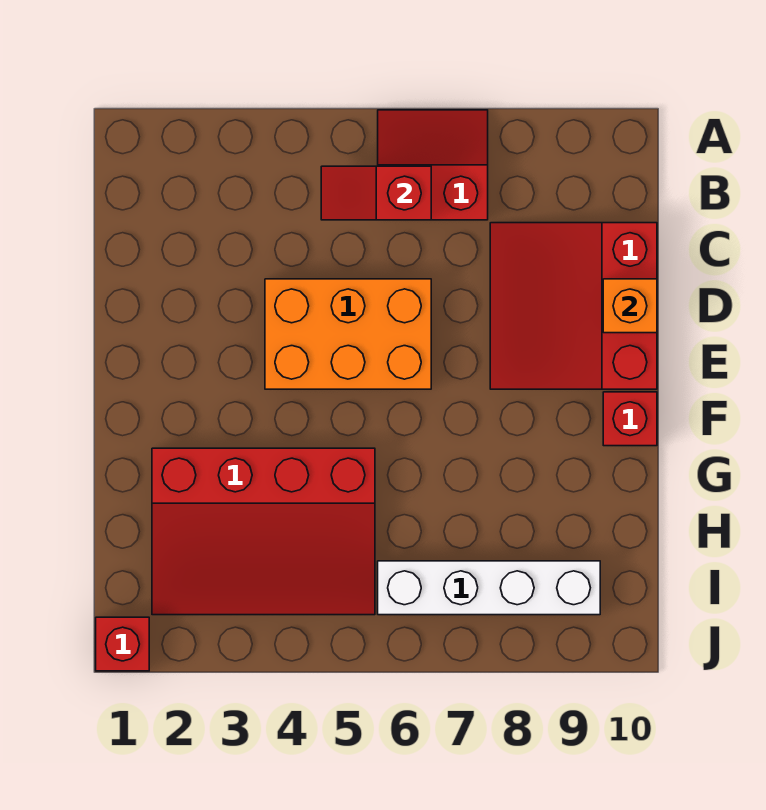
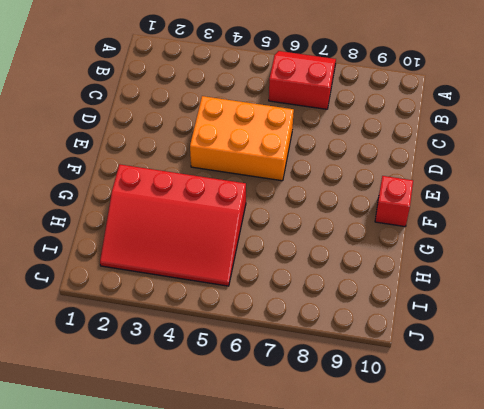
none -> red slope C8:E10 level 1 top 10
none -> white brick I6:I9 level 1

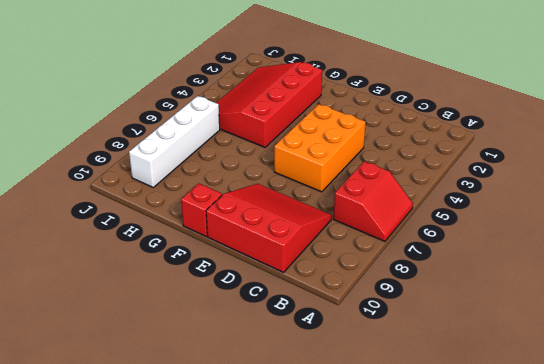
none -> red brick J1 level 1
none -> red slope B5:B6 level 2 top 6

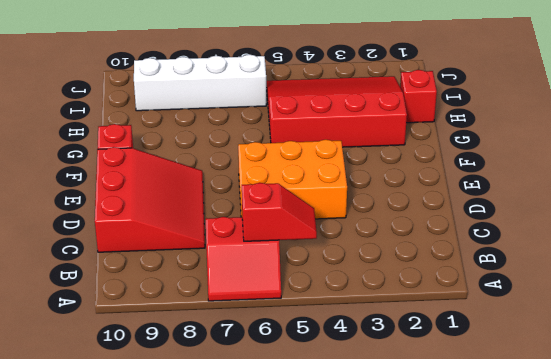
red brick H1 level 1 -> red brick J1 level 1
none -> orange brick D10 level 2

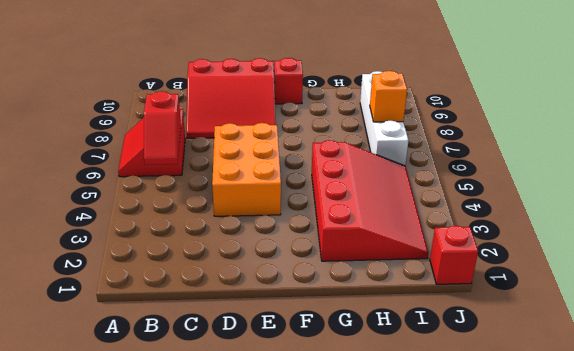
orange brick I7 level 2 -> orange brick D10 level 2

